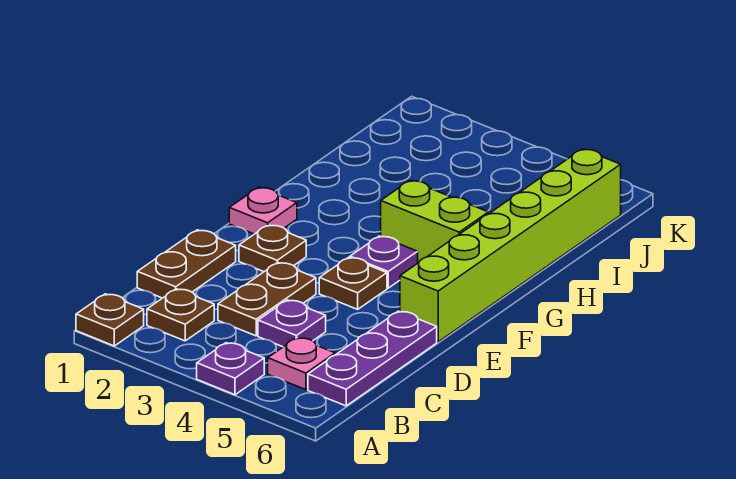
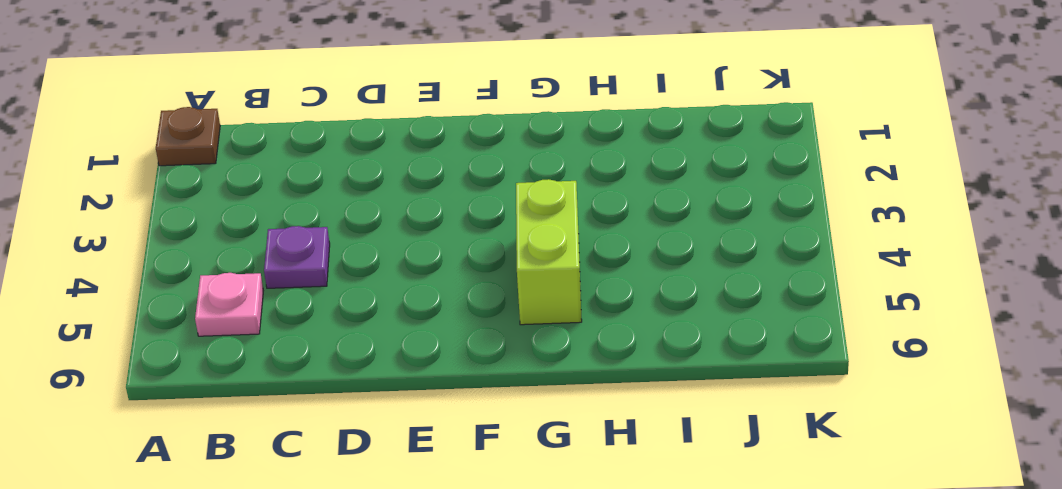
none -> purple plate A4 level 1
none -> brown plate B2 level 1
none -> purple plate B6:D6 level 1

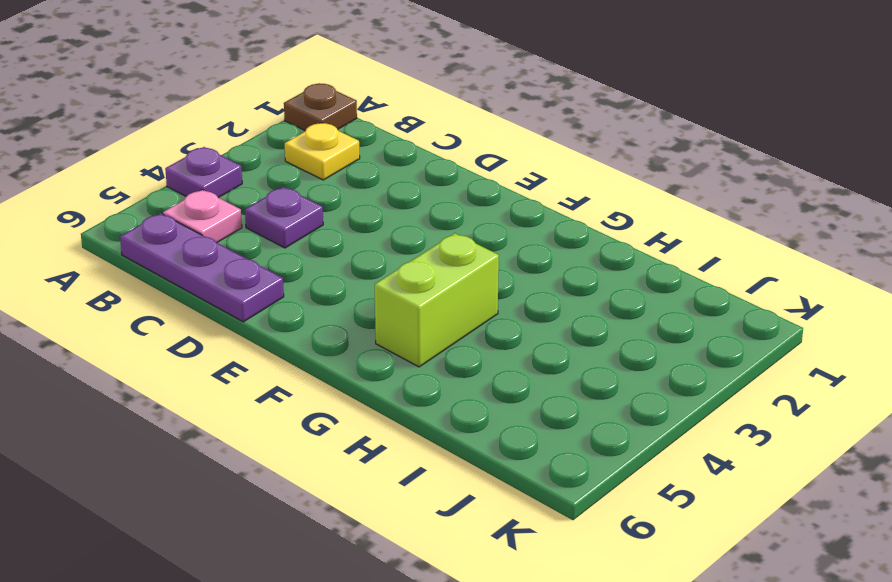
yellow plate B2 level 1 -> brown plate B2 level 1
none -> brown plate C1:D1 level 1
none -> brown plate C3:D3 level 1
none -> brown plate E2 level 1

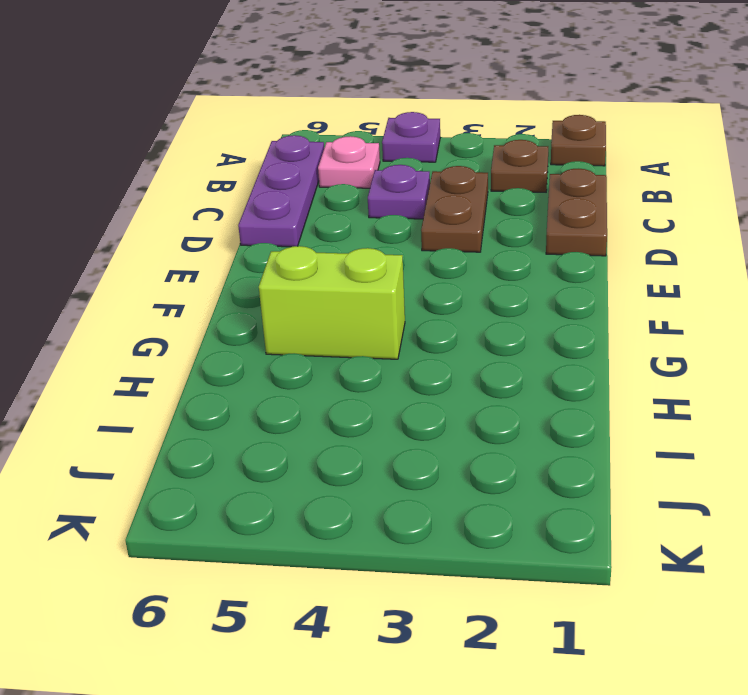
none -> brown plate E2 level 1
none -> brown plate E4 level 1
none -> lime brick E6:J6 level 1

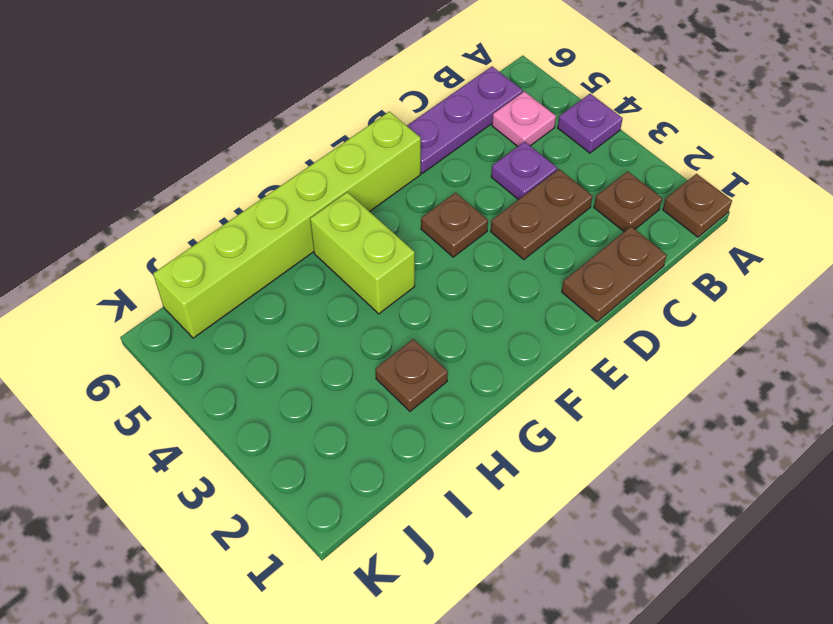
brown plate H2 level 1 -> brown plate E2 level 1
none -> pink plate F1 level 1
none -> purple plate F4 level 1

